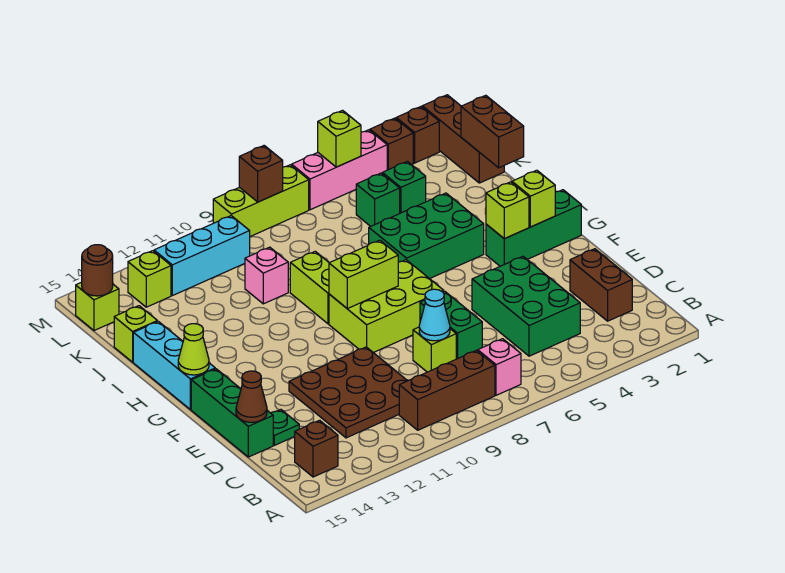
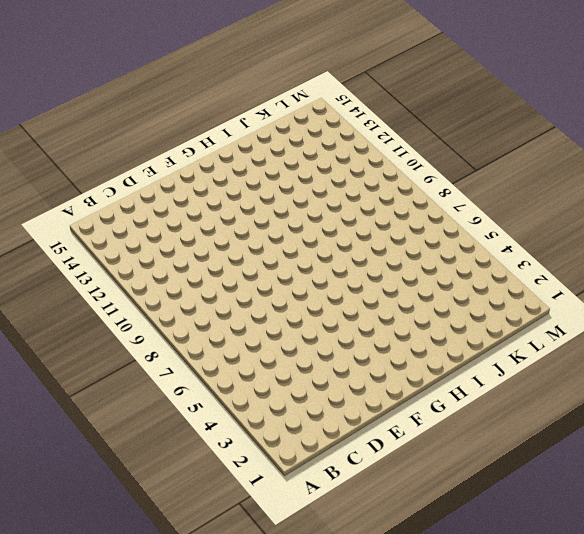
none -> pink brick B7 level 1
none -> brown brick B8:B10 level 1
none -> brown brick B14 level 1
none -> brown brick C2:D2 level 1

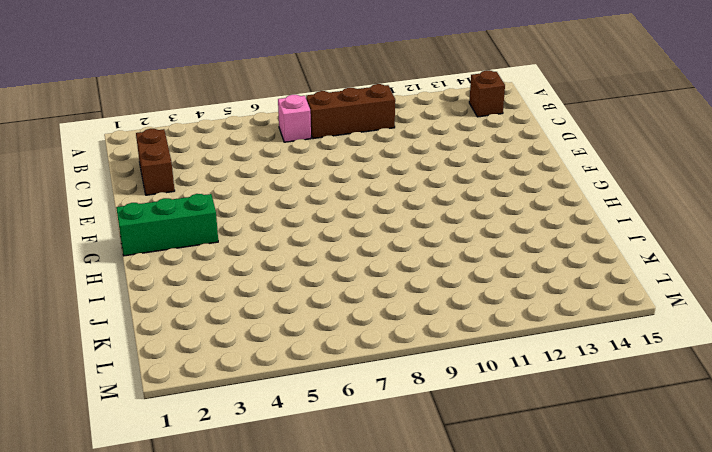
none -> green brick C4:E5 level 1
none -> brown plate C10:E12 level 1
none -> green brick D7:E7 level 1
none -> lime brick D8 level 1

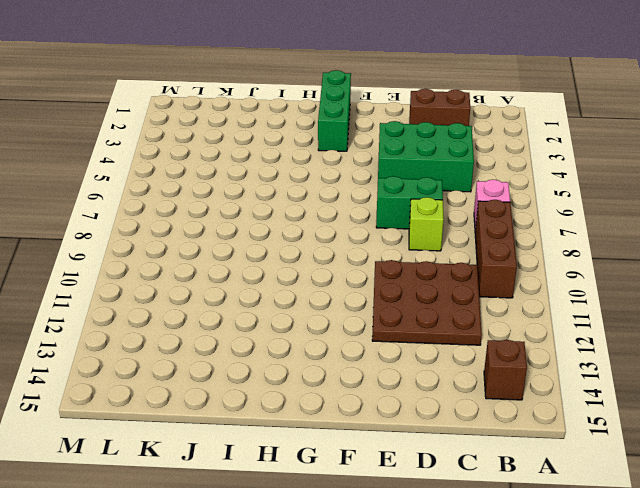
none -> green plate D14 level 1
none -> green brick D15:F15 level 1
none -> lime brick F7:G9 level 1
none -> cyan brick G15:I15 level 1

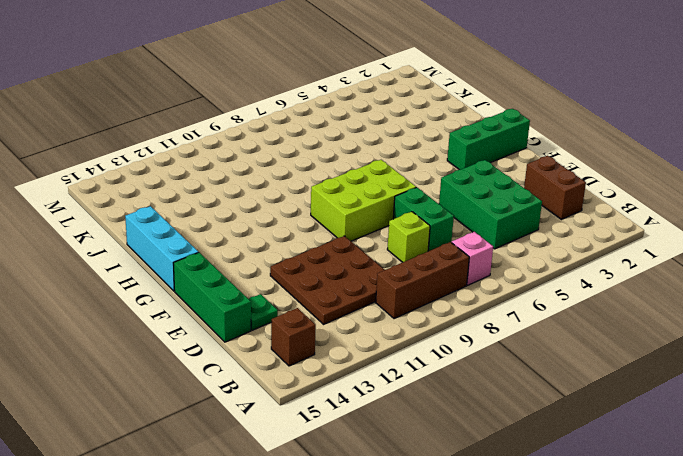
none -> green brick H4:I6 level 1
none -> lime brick H9:I9 level 1
none -> pink brick J10 level 1
none -> lime brick J15 level 1

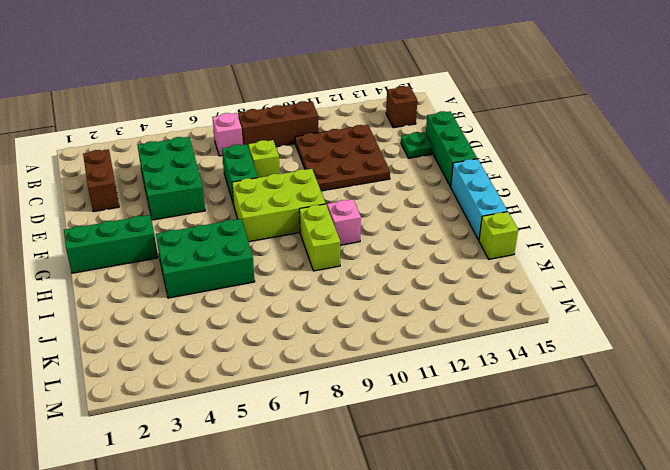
pink brick H10 level 1 -> pink brick J10 level 1
none -> brown brick K1:M1 level 1
none -> green brick K4 level 1
none -> green brick K5 level 1
none -> cyan brick L10:L12 level 1

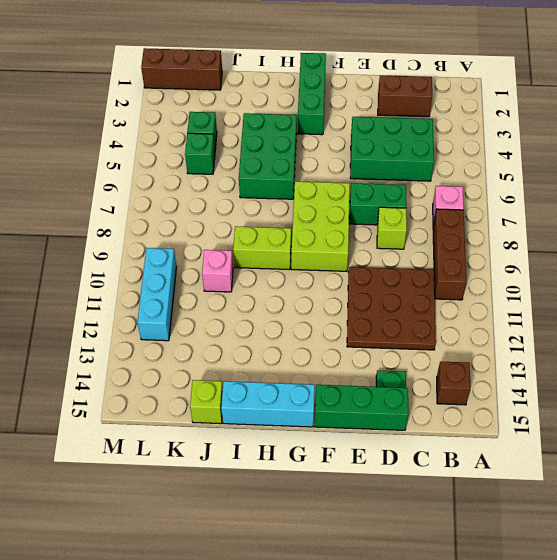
none -> lime brick L13 level 1
none -> lime brick L15 level 1
none -> brown brick M2 level 1
none -> brown brick M3 level 1

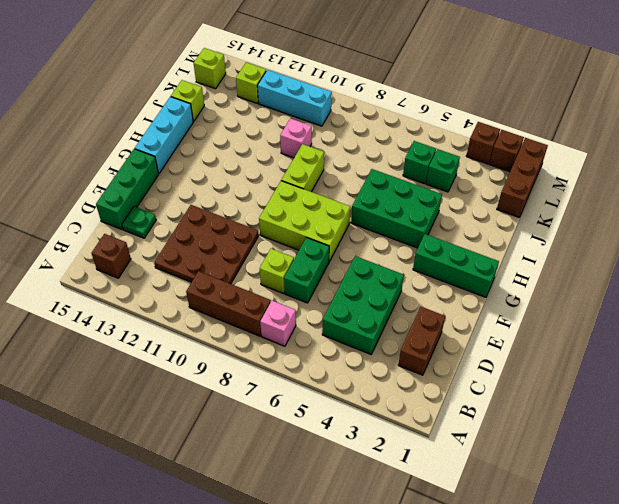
none -> pink brick M4:M6 level 1
none -> lime brick M7:M9 level 1
none -> cyan cone D8 level 2
none -> brown cone D15 level 2

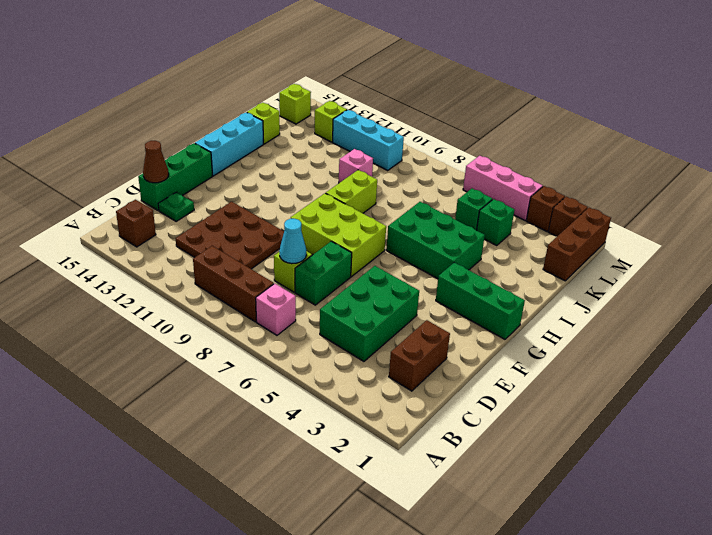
none -> lime brick M7:M9 level 1
none -> lime brick G2 level 2
none -> lime brick G3 level 2
none -> lime brick G8:G9 level 2

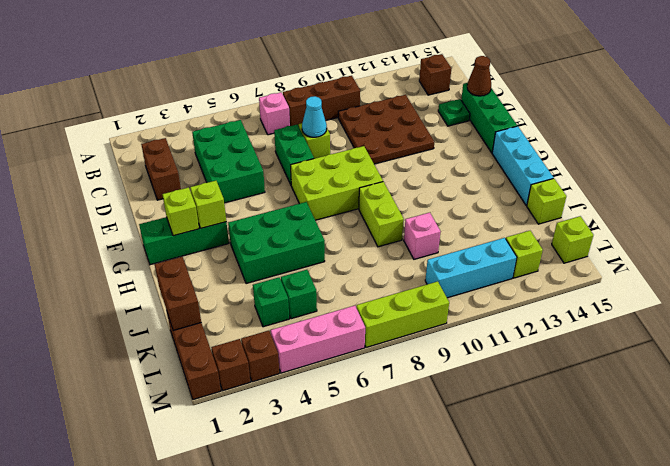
none -> lime brick G8:G9 level 2
none -> lime cone G15 level 2
none -> brown round brick L15 level 2
none -> lime brick M5 level 2

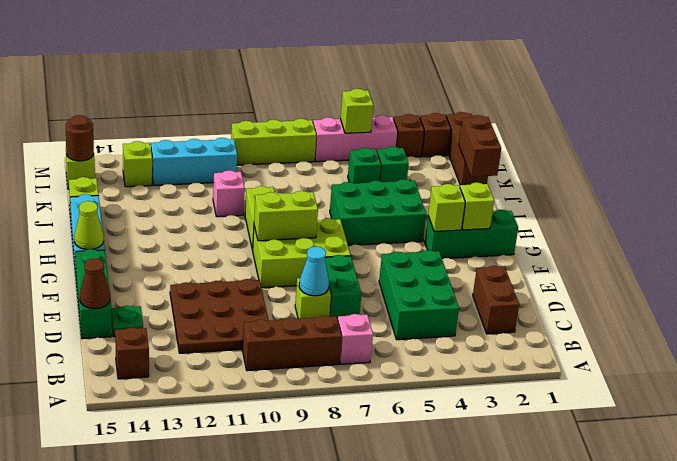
none -> brown brick M8 level 2

